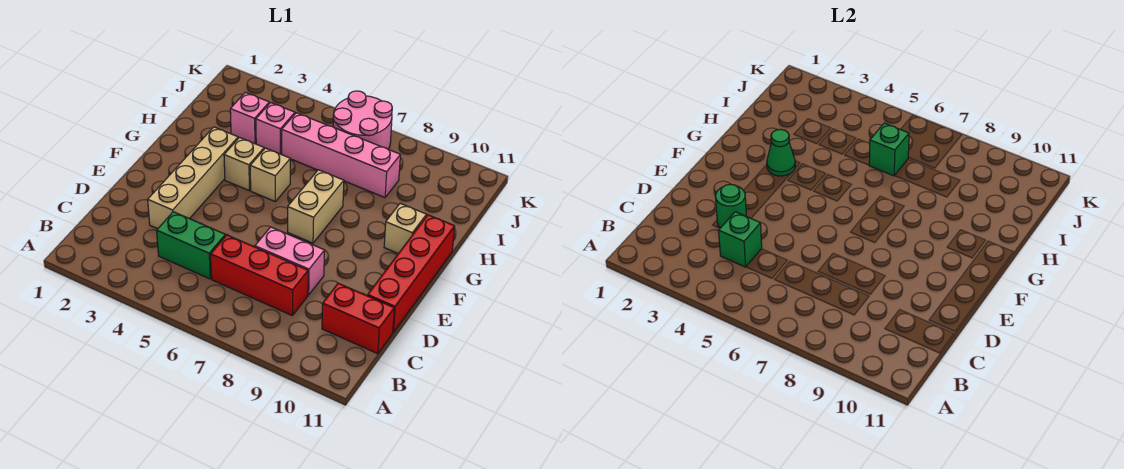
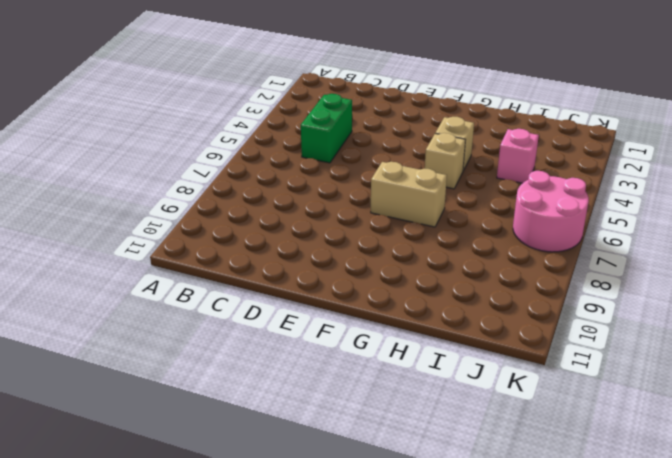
none -> red brick C6:C8 level 1
none -> red brick C10:C11 level 1
none -> tan brick D3:G3 level 1

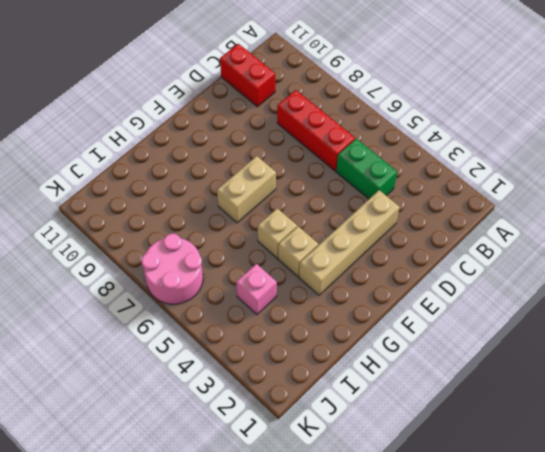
none -> pink brick D7:D8 level 1
none -> red brick D11:G11 level 1
none -> tan brick G10 level 1

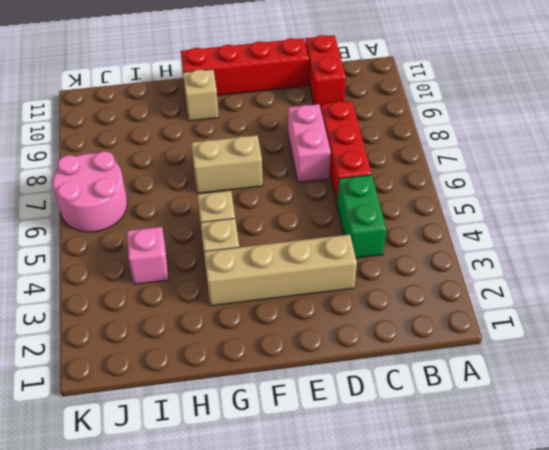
none -> pink brick I3 level 1
none -> pink brick I5:I8 level 1
none -> green brick C4 level 2

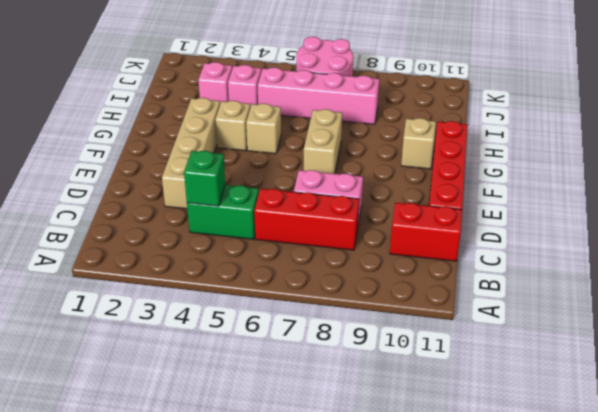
none -> green round brick D3 level 2
none -> green cone G3 level 2
none -> green brick I6 level 2

